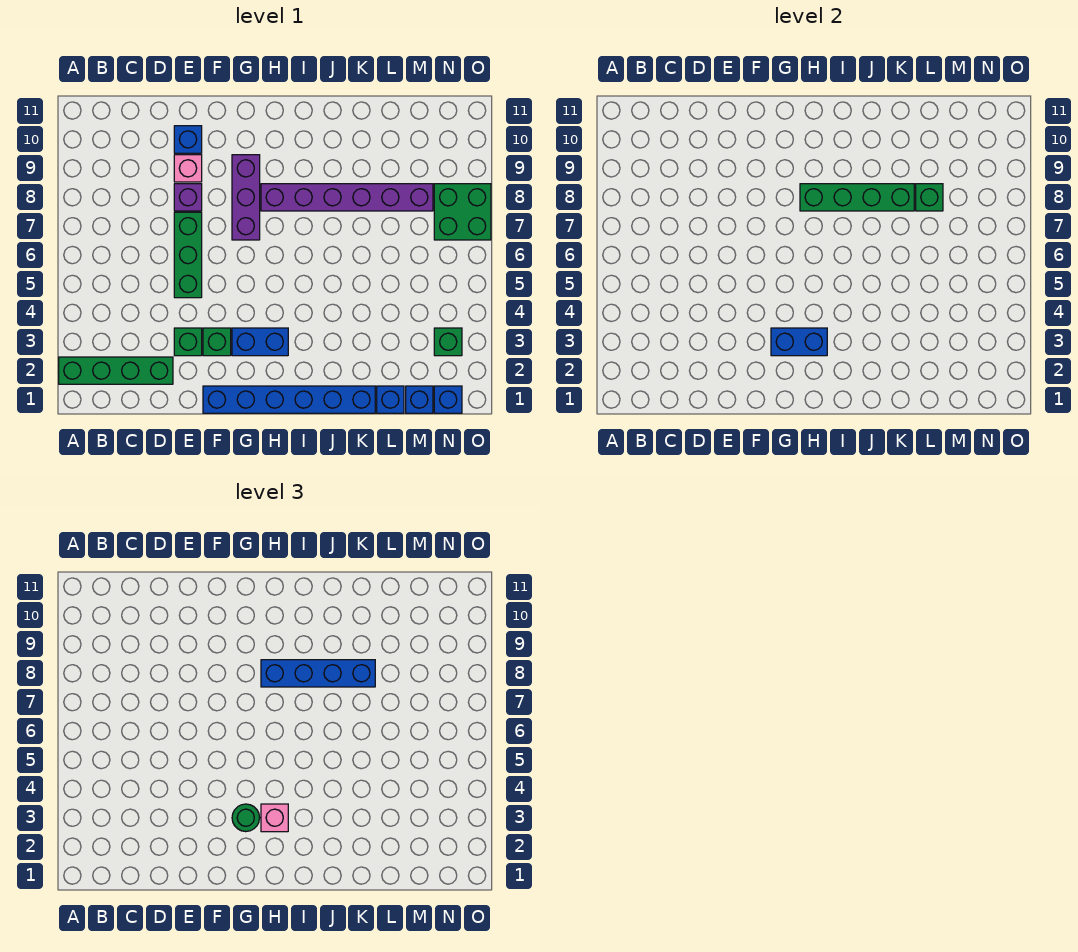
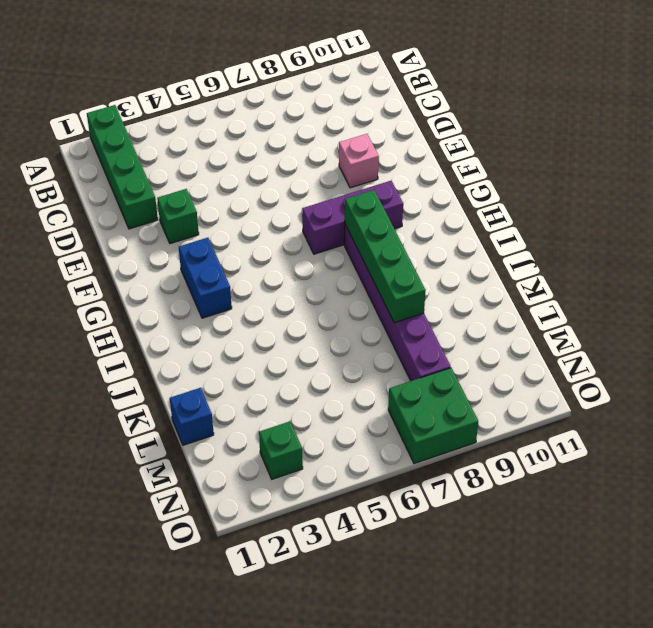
none -> green brick E5:E7 level 1
none -> purple brick E8 level 1
none -> blue brick E10 level 1

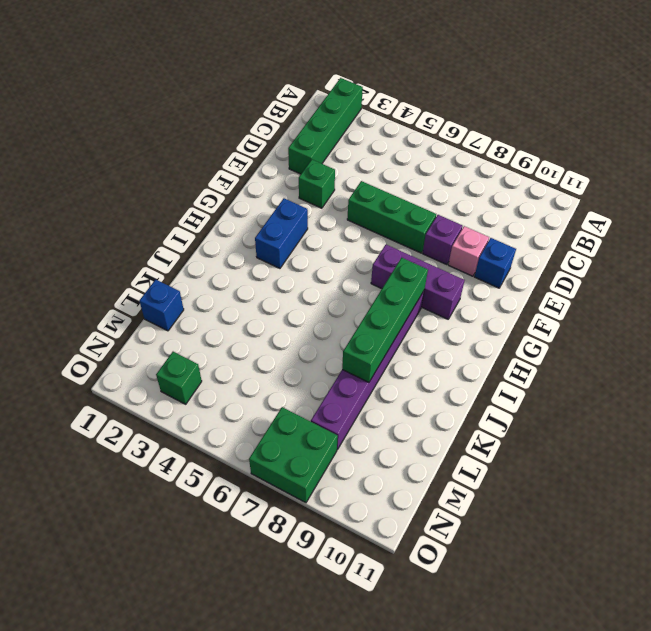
none -> blue brick F1:K1 level 1
none -> green brick F3 level 1
none -> blue brick M1 level 1

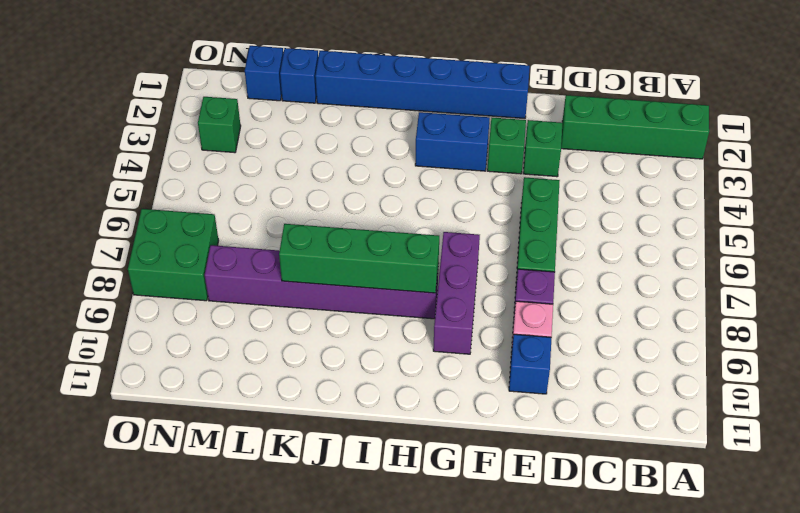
none -> blue brick N1 level 1
none -> blue brick G3:H3 level 2
none -> green brick L8 level 2

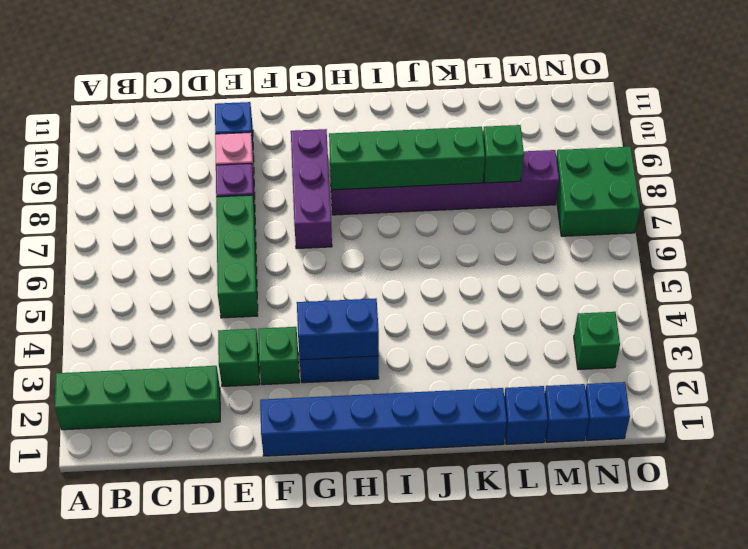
none -> green round brick G3 level 3
none -> pink brick H3 level 3
none -> blue brick H8:K8 level 3

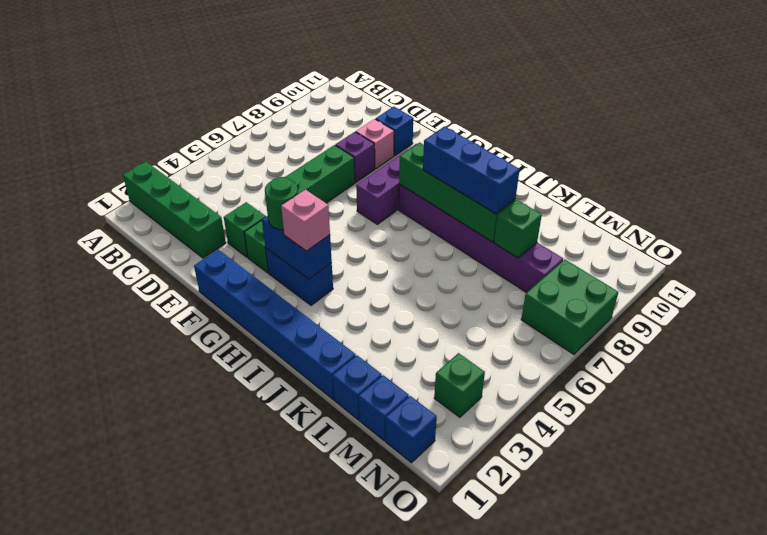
blue brick I8:K8 level 3 -> blue brick H8:K8 level 3

